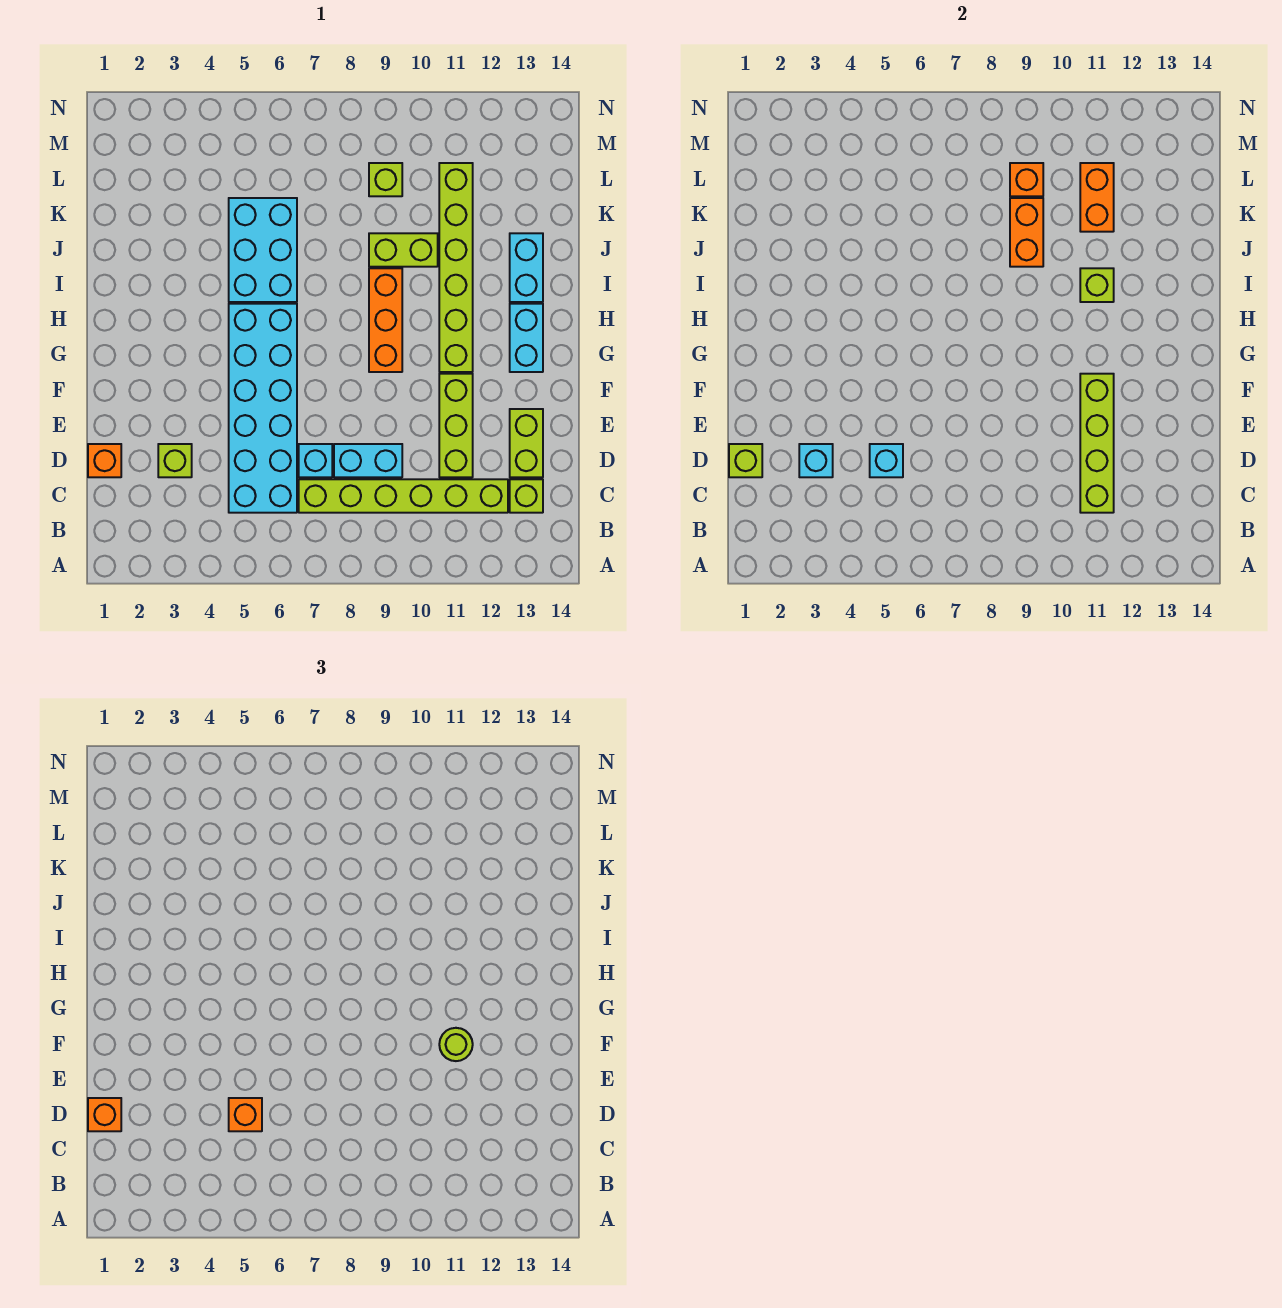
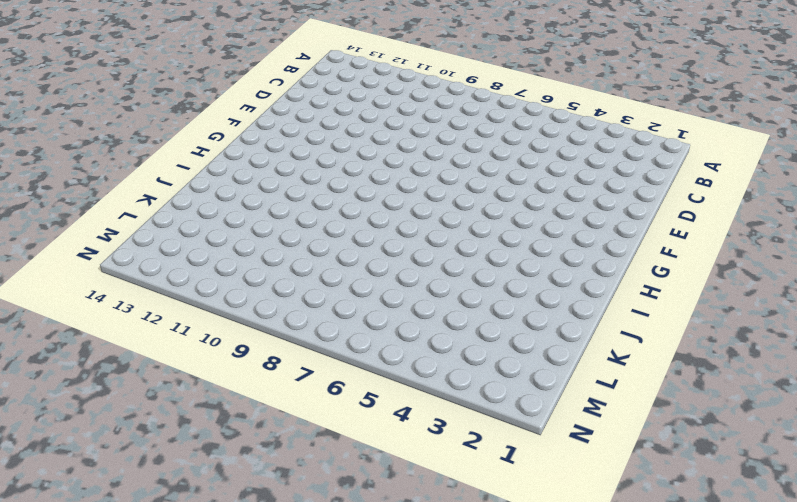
none -> cyan brick C5:H6 level 1
none -> lime brick C7:C12 level 1
none -> lime brick C13 level 1

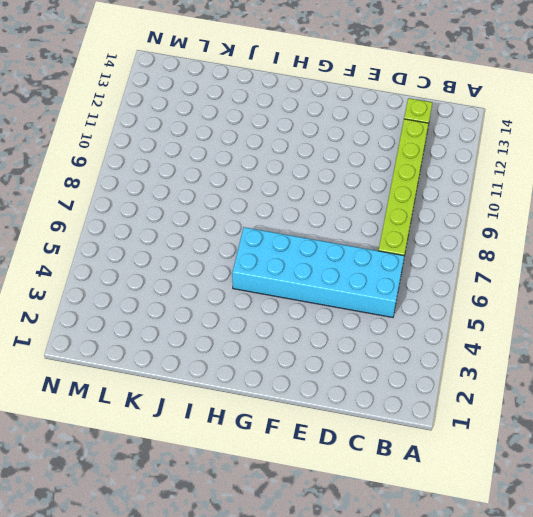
none -> orange brick D1 level 1
none -> lime brick D3 level 1
none -> cyan brick D7 level 1

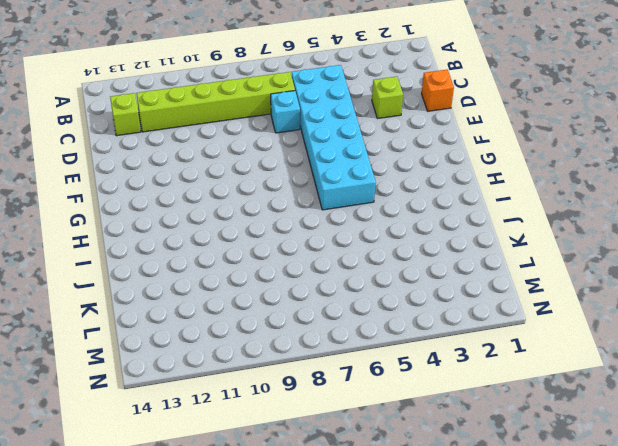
none -> cyan brick D8:D9 level 1
none -> lime brick D11:F11 level 1
none -> lime brick D13:E13 level 1

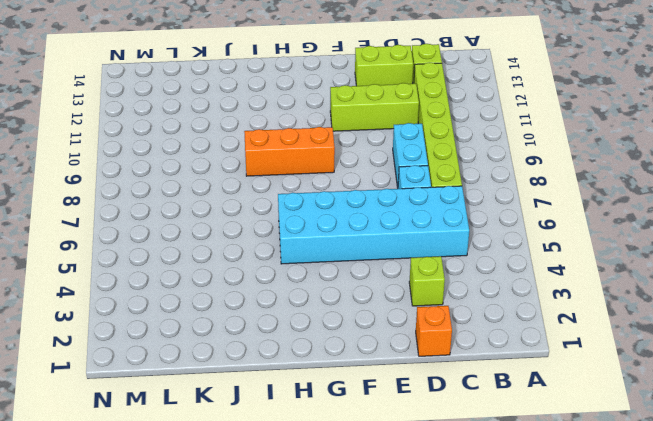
none -> lime brick G11:L11 level 1
none -> cyan brick G13:H13 level 1
none -> cyan brick I5:K6 level 1

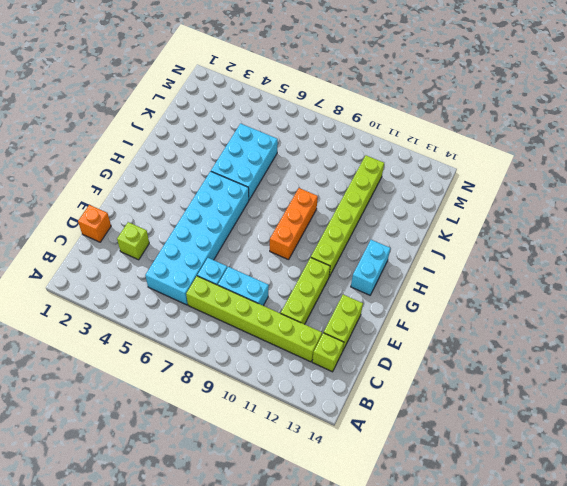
none -> cyan brick I13:J13 level 1
none -> lime brick J9:J10 level 1
none -> lime brick L9 level 1

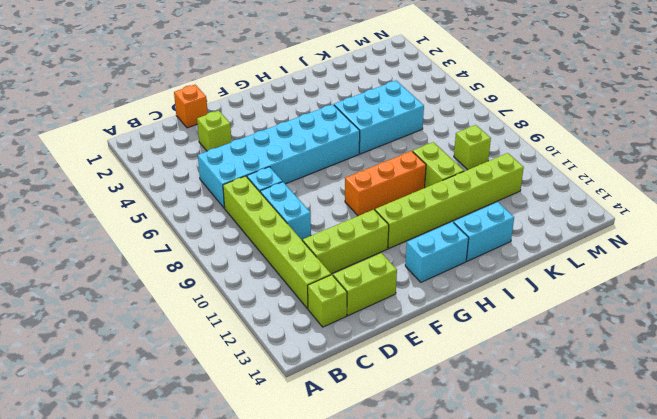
none -> lime brick C11:F11 level 2
none -> lime brick D1 level 2
none -> cyan brick D3 level 2

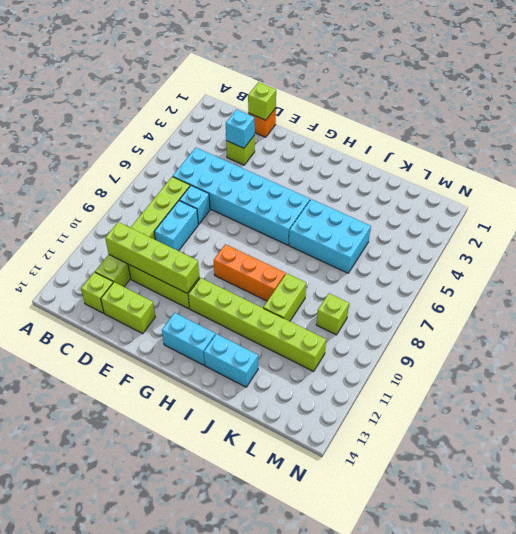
none -> cyan brick D5 level 2
none -> lime brick I11 level 2
none -> orange brick J9:K9 level 2

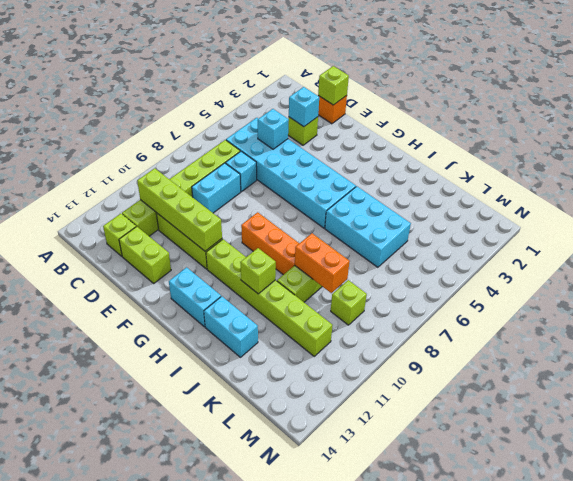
none -> orange brick K11:L11 level 2
none -> orange brick L9 level 2
none -> orange brick D1 level 3

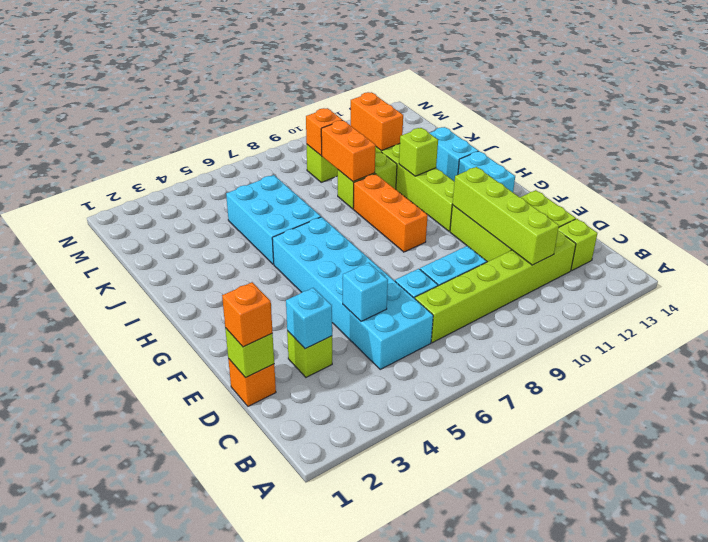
none -> orange brick D5 level 3
none -> lime round brick F11 level 3

